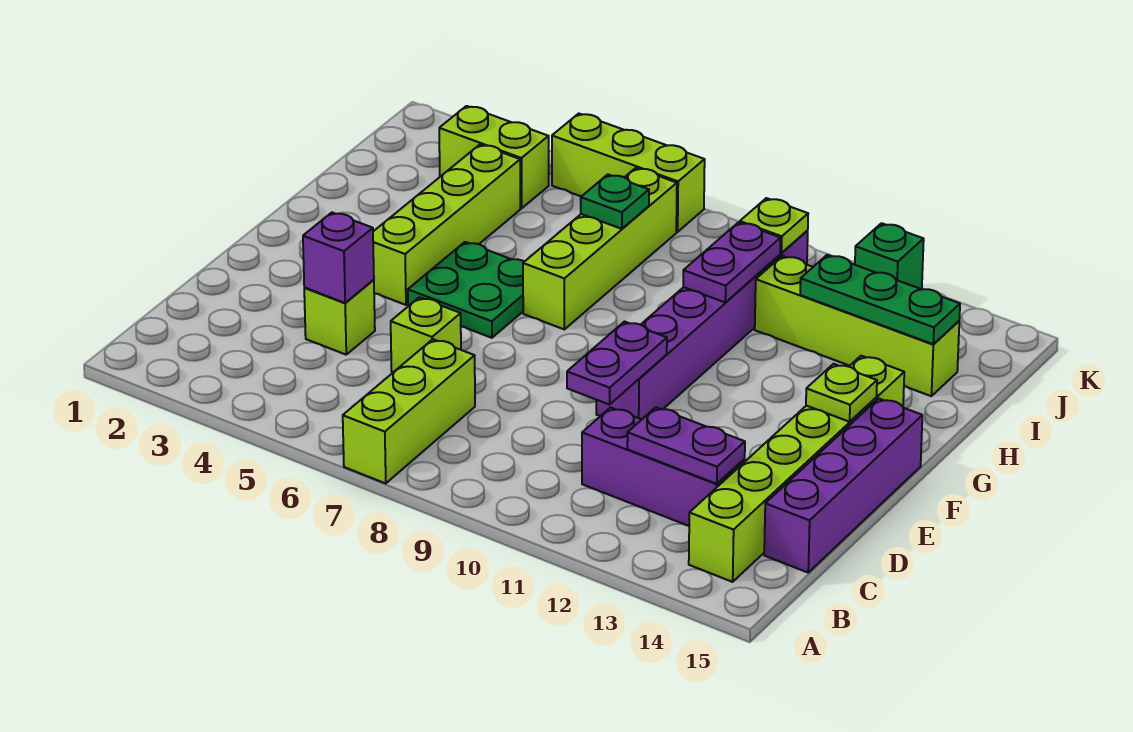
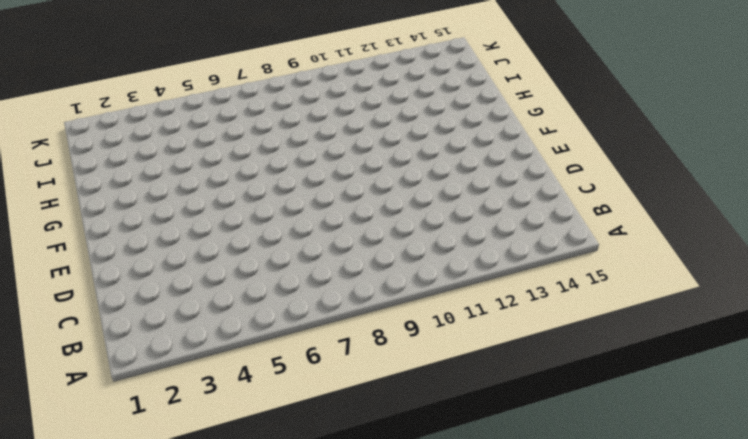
none -> lime brick A7:C7 level 1
none -> lime brick B14:G14 level 1
none -> purple brick C11:C13 level 1

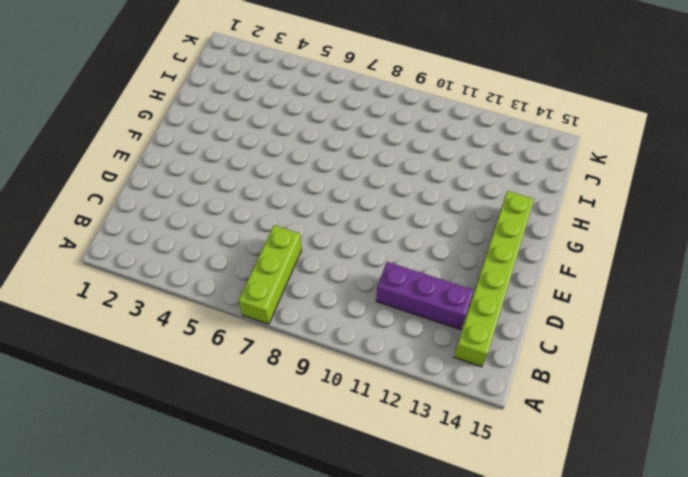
none -> purple brick C15:F15 level 1
none -> lime brick D4 level 1
none -> lime brick D6 level 1

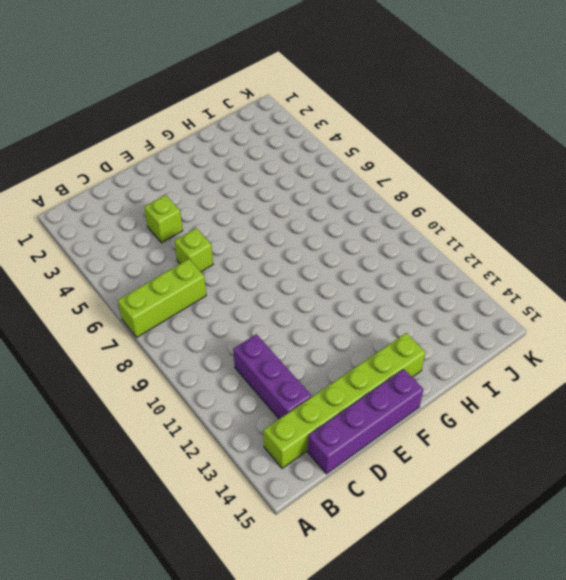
none -> purple brick E10:J10 level 1
none -> lime brick F4:I4 level 1
none -> green plate F5:G6 level 1

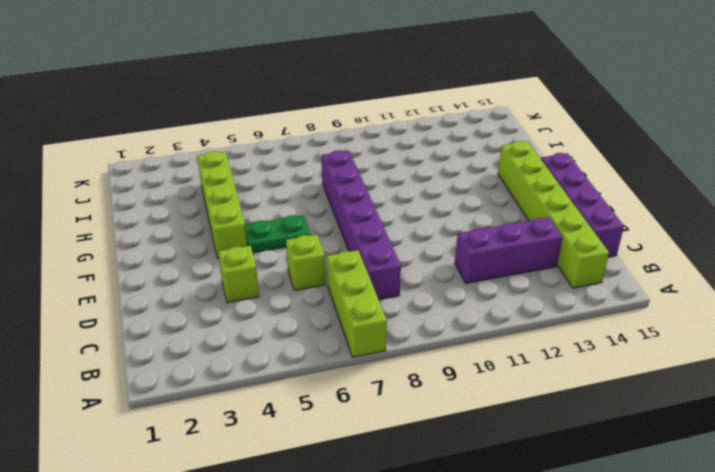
purple brick C8:H8 level 1 -> purple brick E10:J10 level 1
green plate F5:F6 level 1 -> green plate F5:G6 level 1
none -> lime brick G7:J7 level 1
none -> lime brick I11:I14 level 1
none -> lime brick J3:J4 level 1

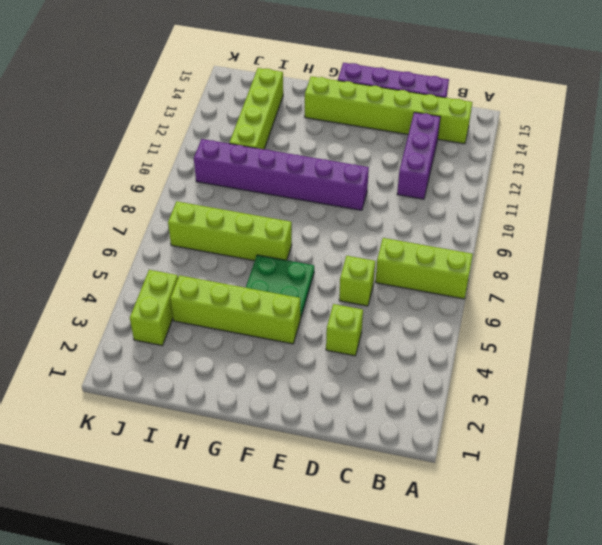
none -> lime brick K5:K7 level 1
none -> green brick K12 level 1
none -> purple plate C12:C13 level 2

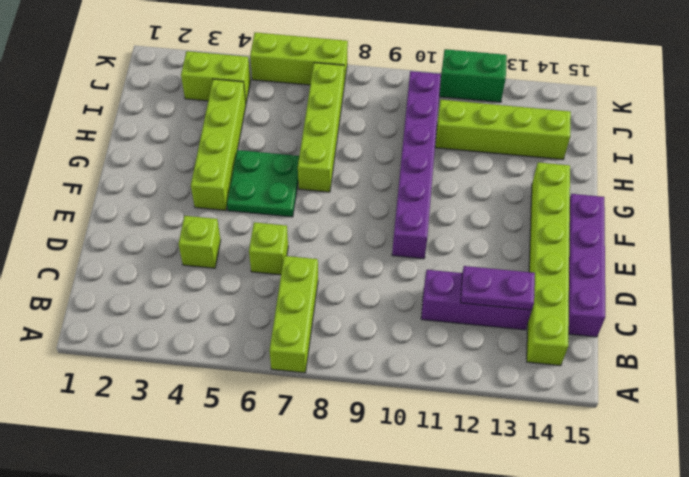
green brick K11:K12 level 1 -> green brick K12 level 1
none -> purple brick D4 level 2
none -> purple plate D10:E10 level 2
none -> lime plate F14 level 2

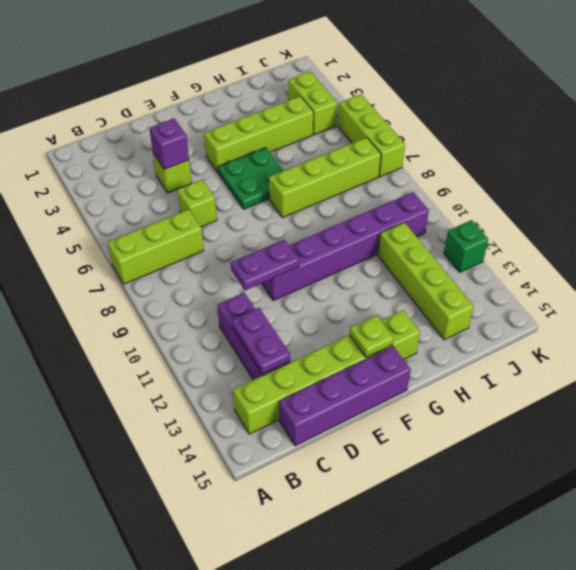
none -> purple plate H10:I10 level 2
none -> green plate I7 level 2
none -> green plate I12:I14 level 2

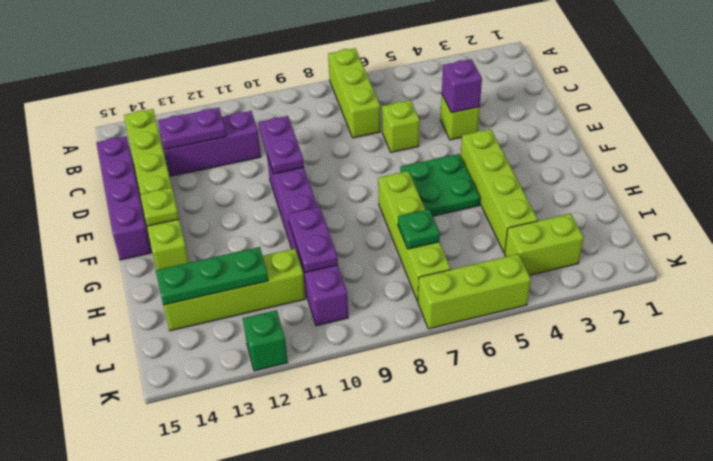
none -> lime plate J10 level 2

